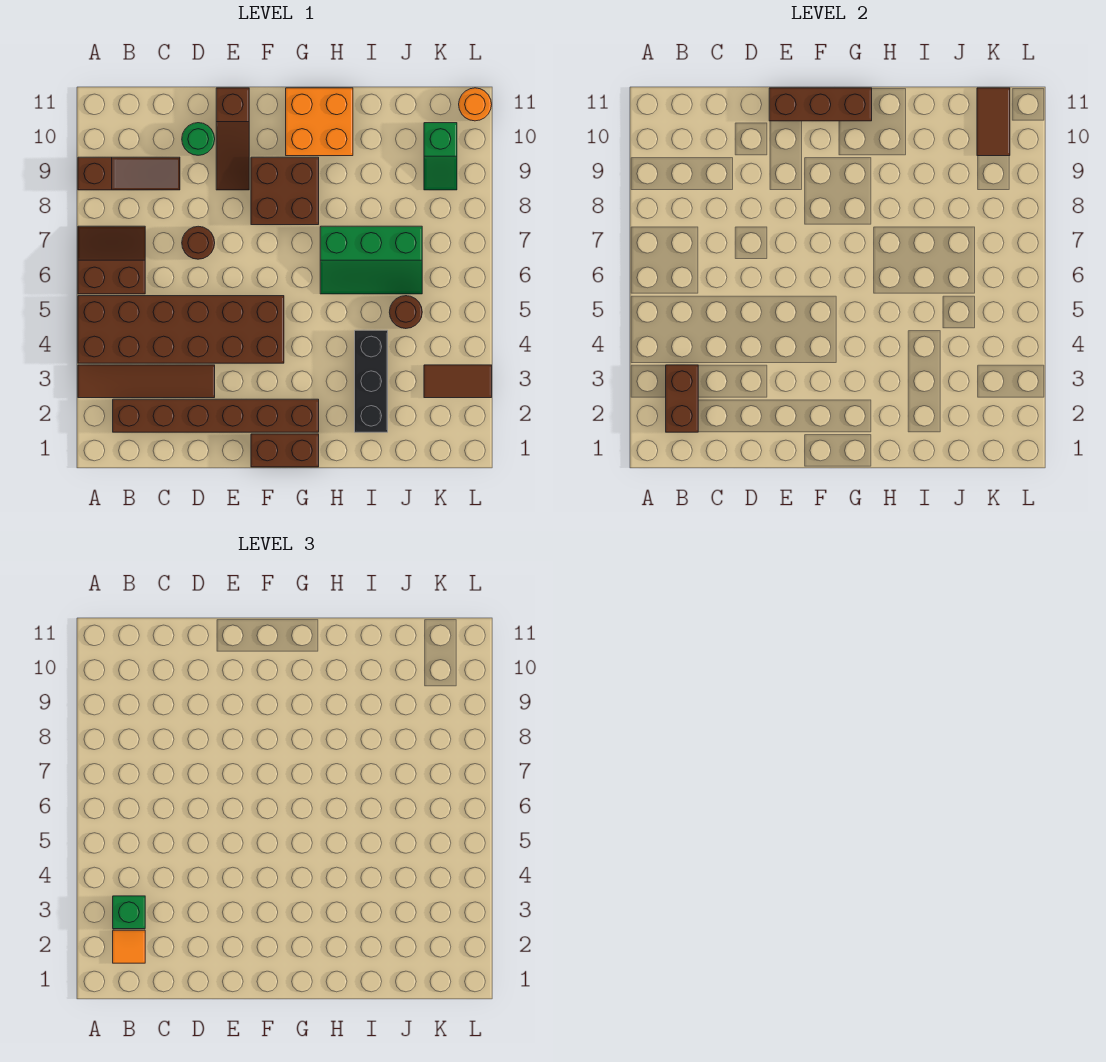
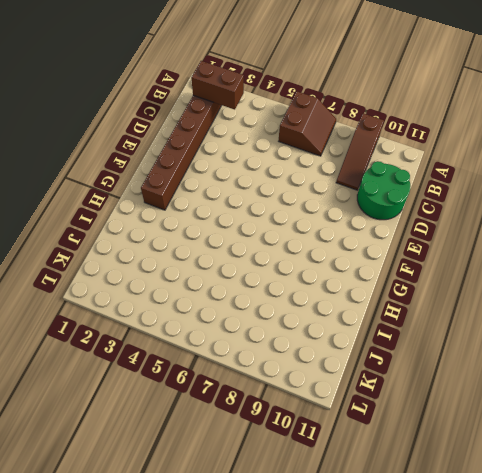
green round brick C10:D11 level 1 -> green round brick D10 level 1
none -> brown tile A3:D3 level 1
none -> brown brick A4:F5 level 1
none -> brown round brick D7 level 1

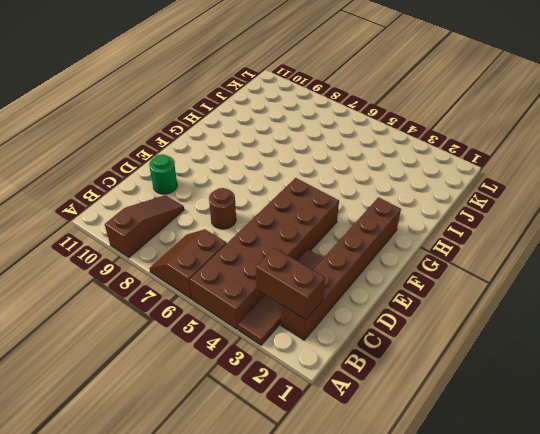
none -> brown slope E9:E11 level 1 top 11
none -> brown brick F1:G1 level 1
none -> brown brick F8:G9 level 1

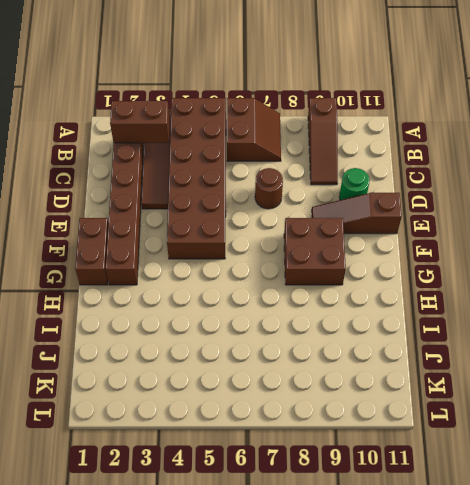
none -> orange brick G10:H11 level 1
none -> green slope H6:J7 level 1 top 7
none -> black brick I2:I4 level 1

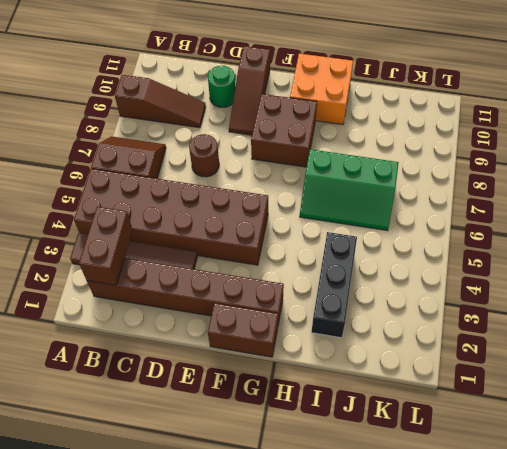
none -> brown round brick J5 level 1
none -> brown tile K3:L3 level 1
none -> green slope K9:K10 level 1 top 10

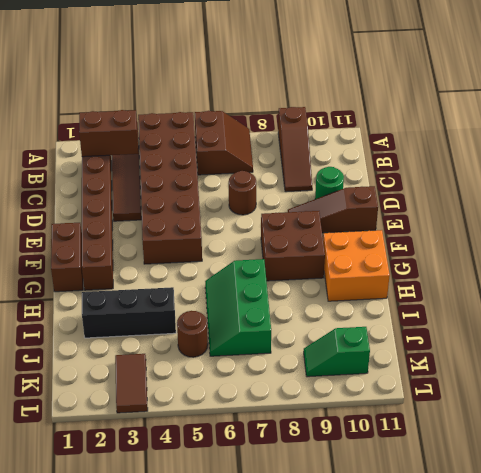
none -> orange round brick L11 level 1
none -> brown brick E11:G11 level 2
none -> brown tile K10:K11 level 2

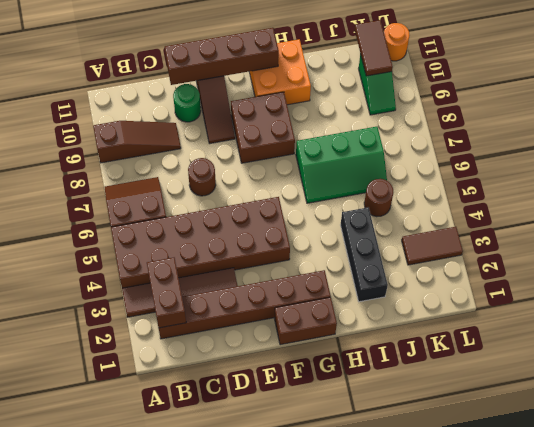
brown brick D11:G11 level 2 -> brown brick E11:G11 level 2
none -> orange tile B2 level 3
none -> green brick B3 level 3

